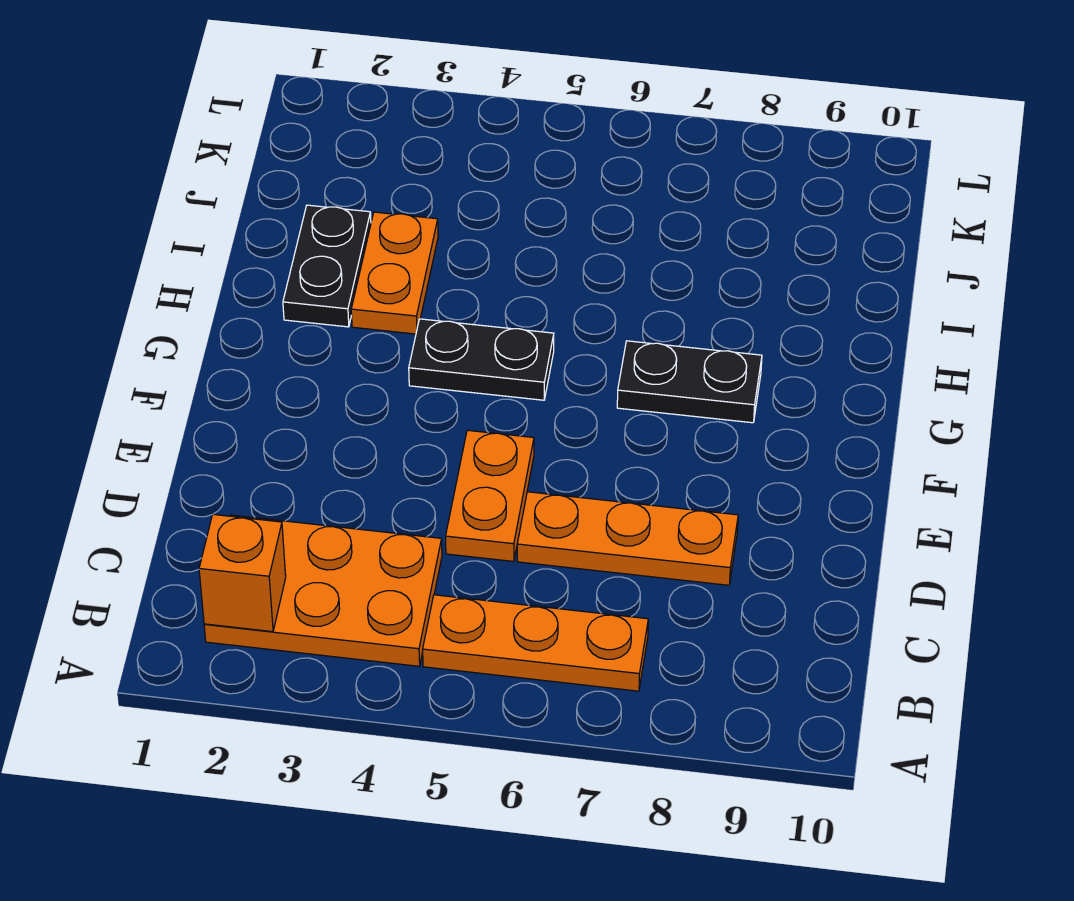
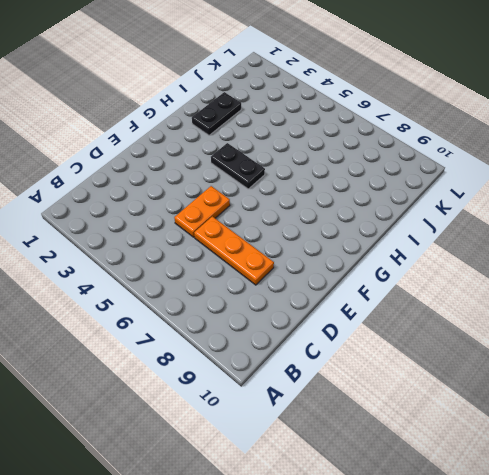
none -> orange plate B2:C4 level 1
none -> orange plate B5:B7 level 1

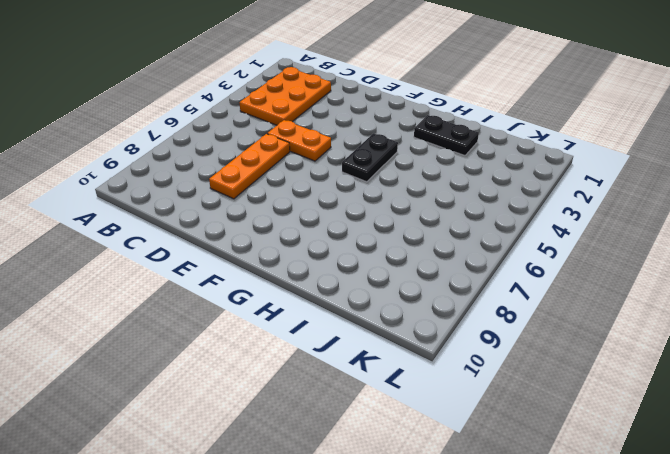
none -> orange plate B5:B7 level 1
none -> black plate G7:G8 level 1

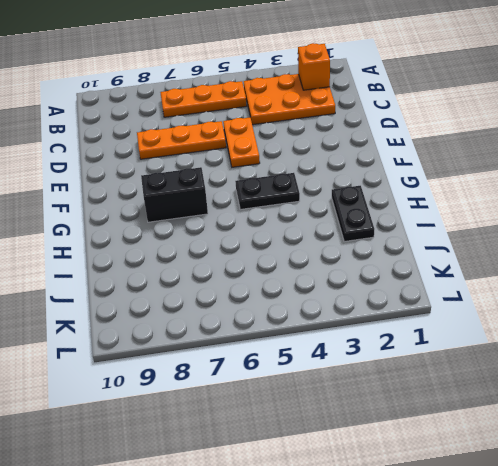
black brick G7:G8 level 1 -> black plate G7:G8 level 1
none -> orange plate H3:I3 level 1

